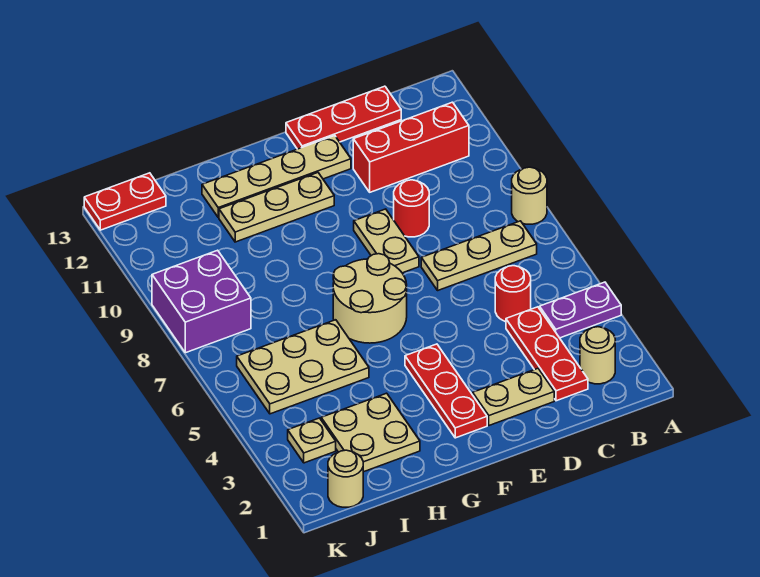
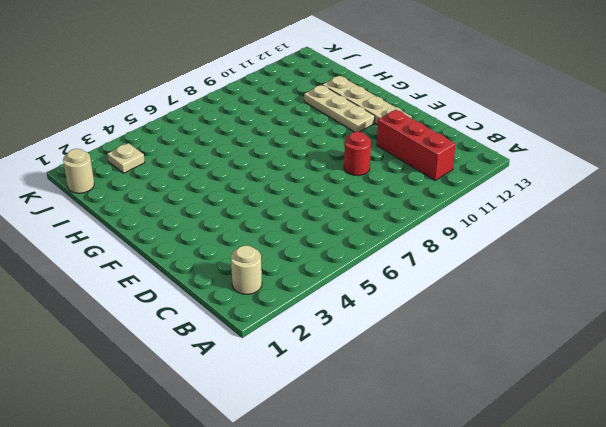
none -> purple plate A4:B4 level 1
none -> tan round brick A8 level 1
none -> tan plate B7:D7 level 1

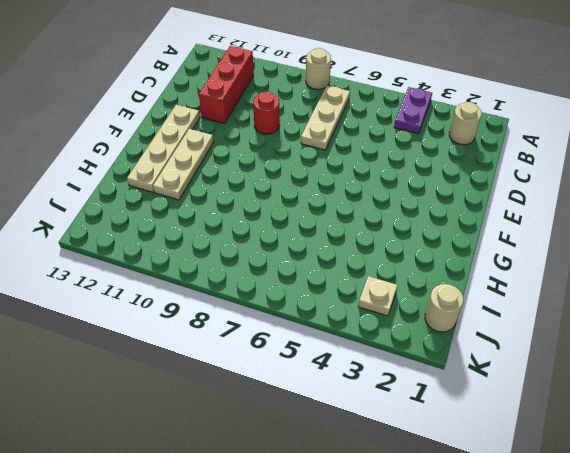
none -> red plate C2:C4 level 1
none -> red round brick C5 level 1
none -> red plate C13:E13 level 1

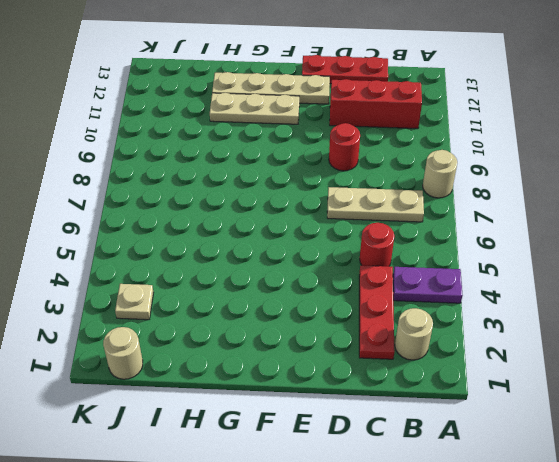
none -> tan plate D2:E2 level 1
none -> tan plate E8:E9 level 1
none -> red plate F2:F4 level 1

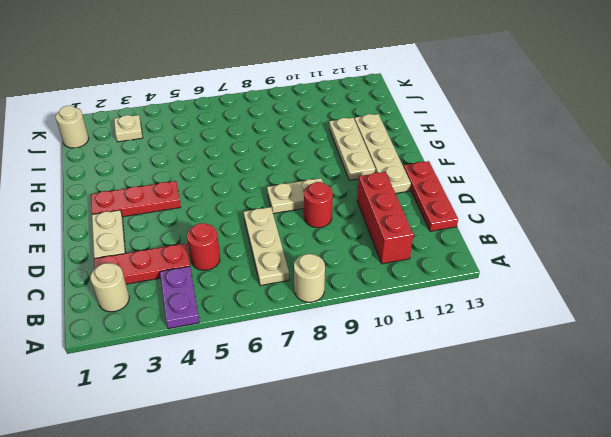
none -> tan round brick F6:G7 level 1
none -> tan plate H2:I3 level 1
none -> tan plate H5:J6 level 1

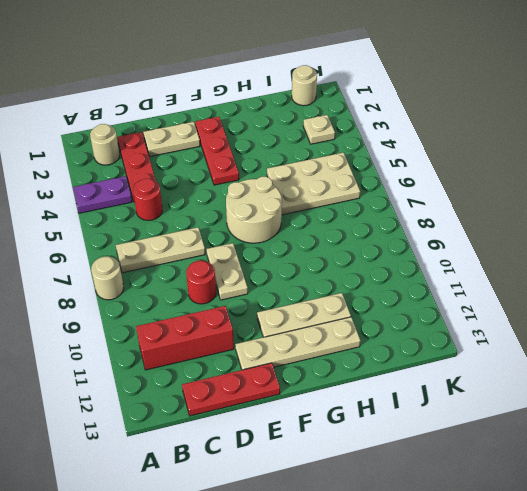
none -> tan plate H2:I3 level 1
none -> purple brick J8:K9 level 1
none -> red plate J13:K13 level 1

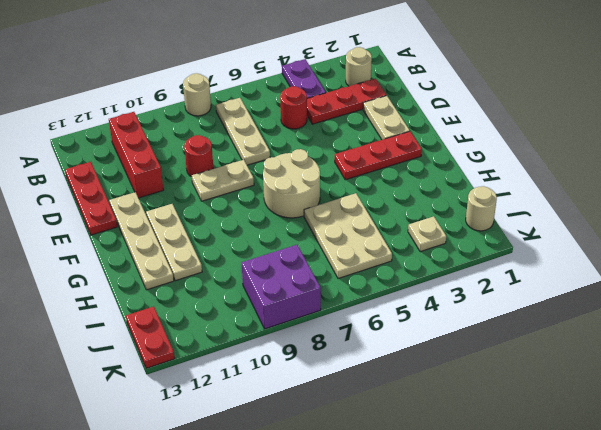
none -> tan plate H2:I3 level 1

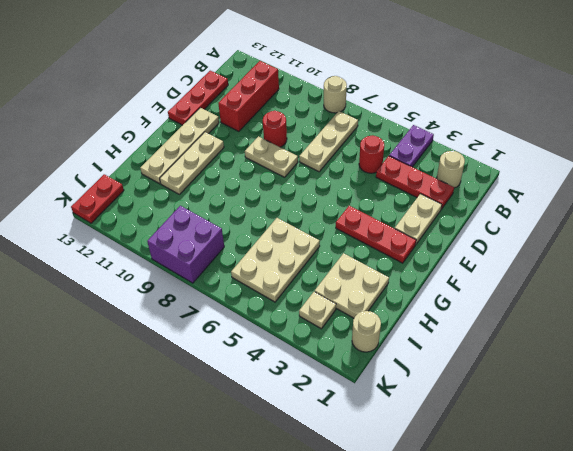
none -> tan round brick F6:G7 level 1

